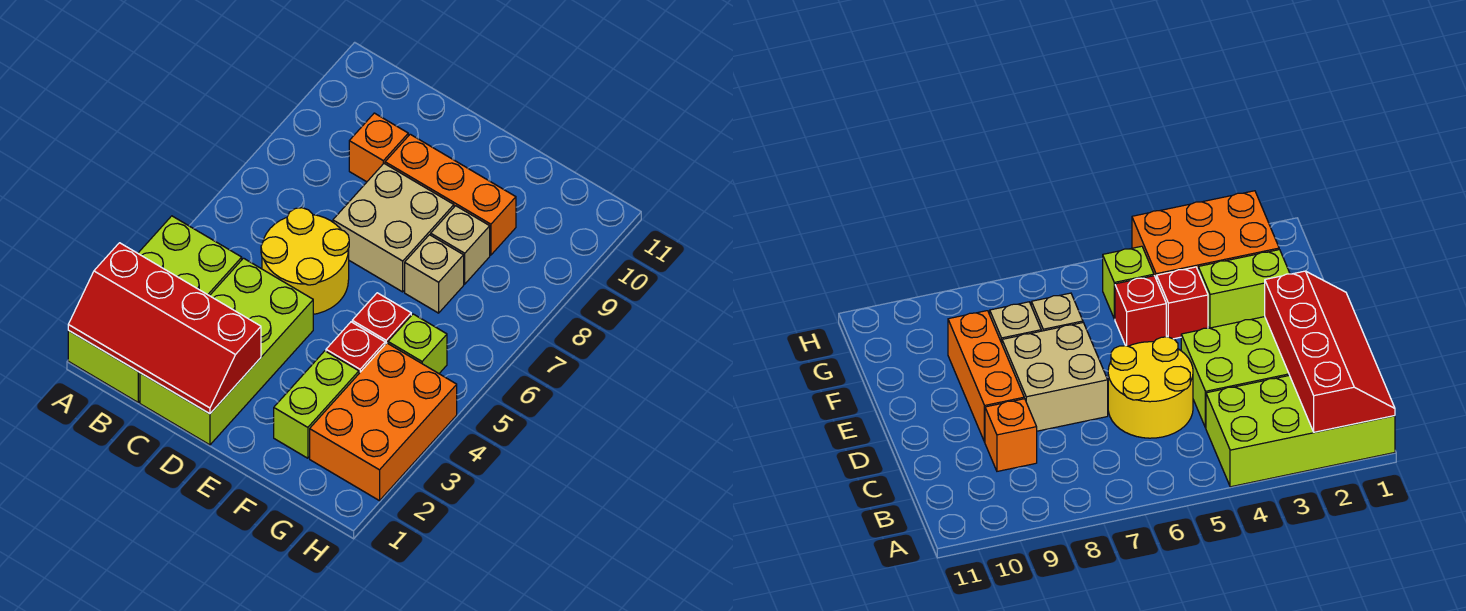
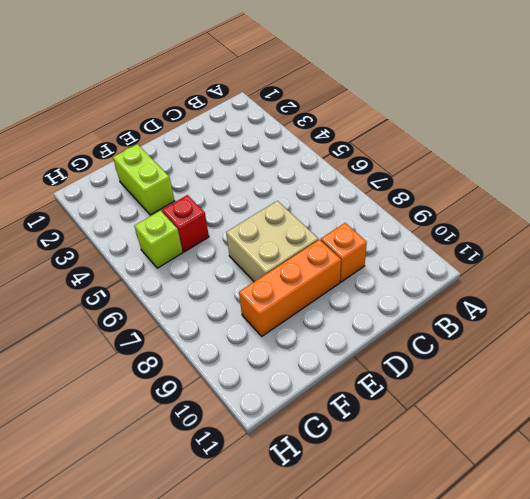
none -> lime brick A1:B4 level 1
none -> lime brick C1:D4 level 1
none -> yellow round brick C5:D6 level 1

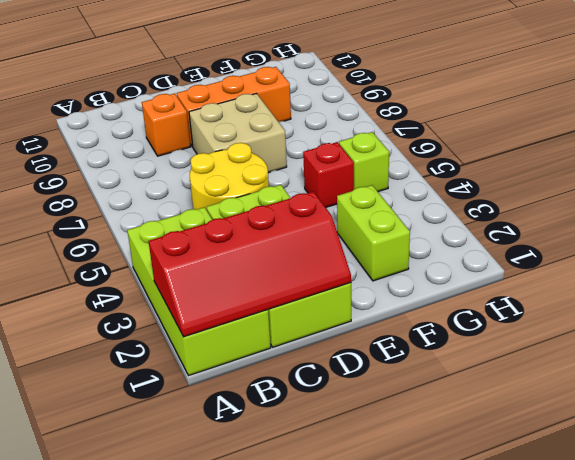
none -> red brick F4 level 1
none -> tan brick F7 level 1
none -> tan brick F8 level 1

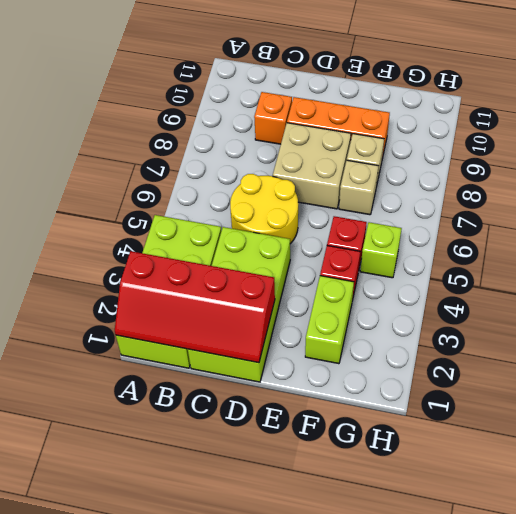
none -> orange brick G2:H4 level 1

